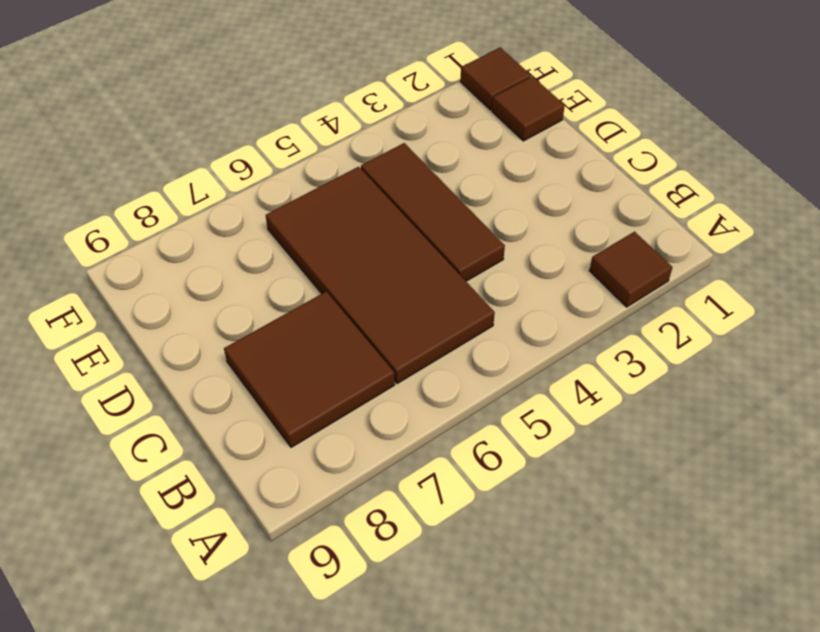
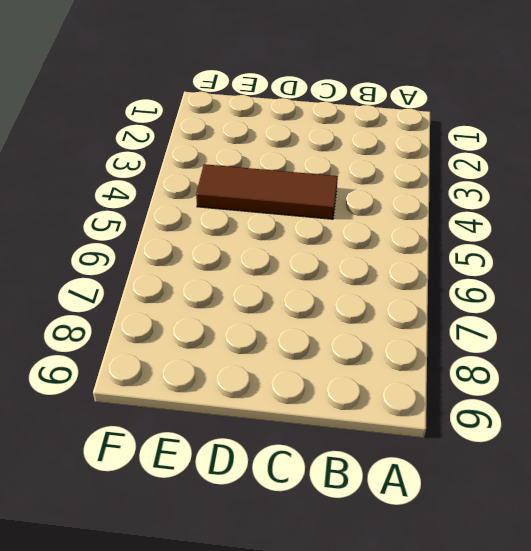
none -> brown tile A2 level 1
none -> brown tile B5:E6 level 1

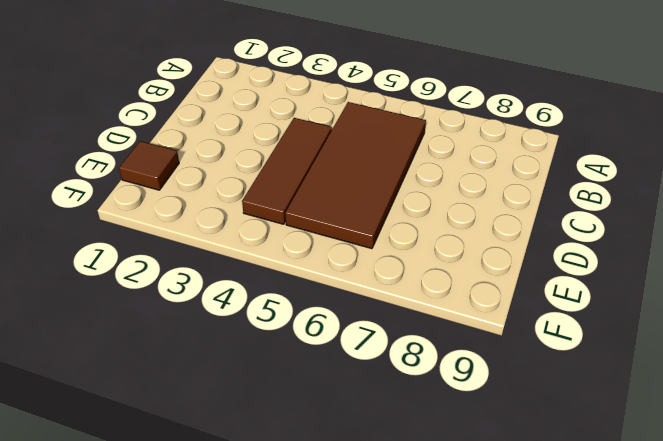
none -> brown tile A2 level 1
none -> brown tile B7:C8 level 1

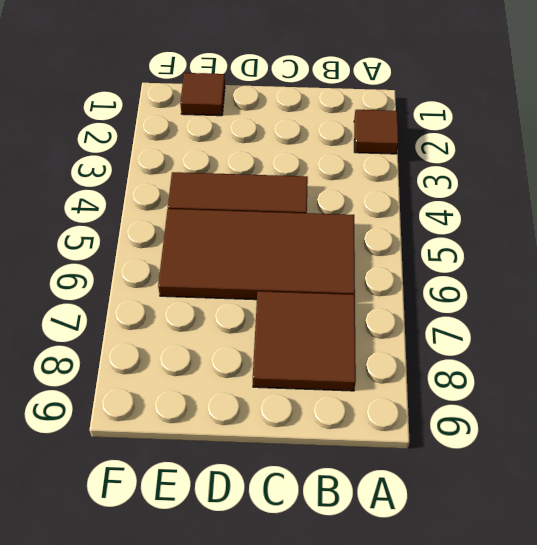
none -> brown tile F1 level 1

